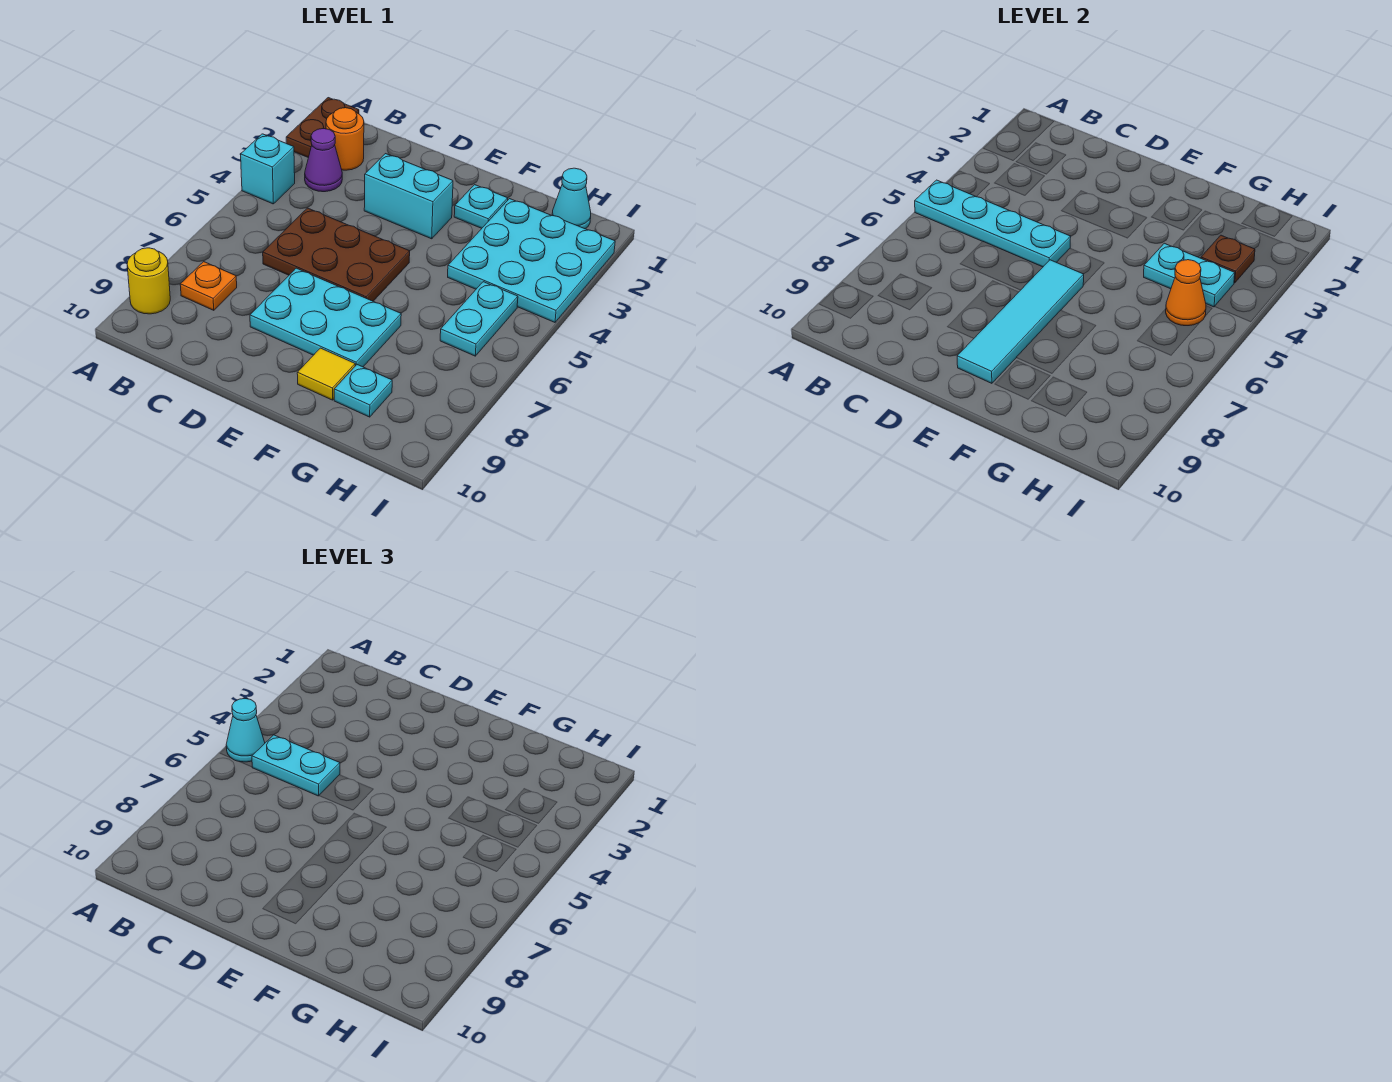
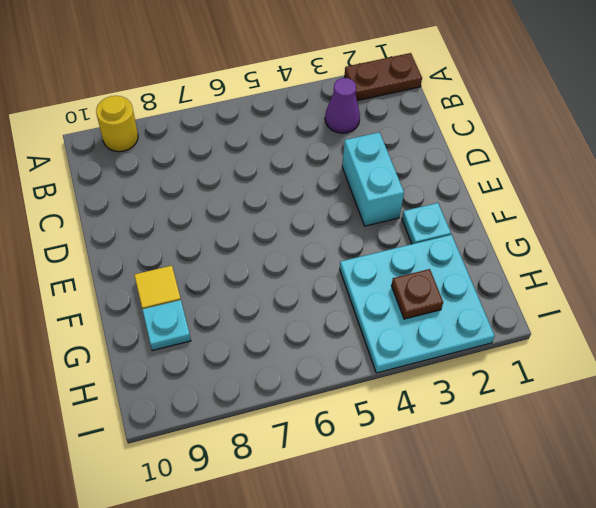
none -> cyan brick A4 level 1
none -> orange round brick B2 level 1
none -> orange plate B8 level 1

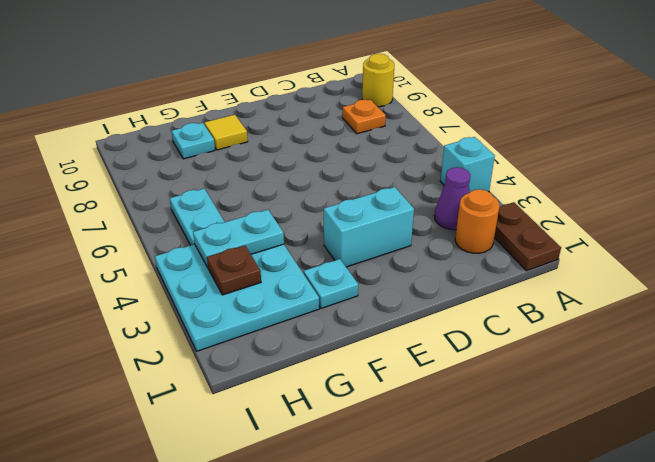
none -> brown plate C5:E6 level 1
none -> cyan plate D7:F8 level 1
none -> cyan cone H1 level 1

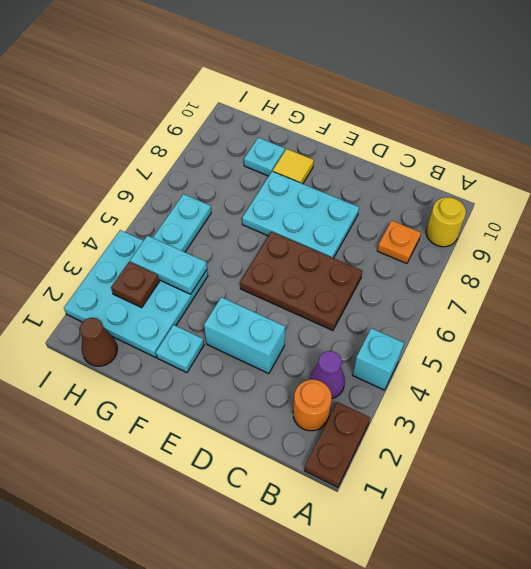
brown cone H1 level 1 -> cyan cone H1 level 1
none -> cyan plate A5:D5 level 2
none -> cyan tile E6:E9 level 2
none -> orange cone H5 level 2

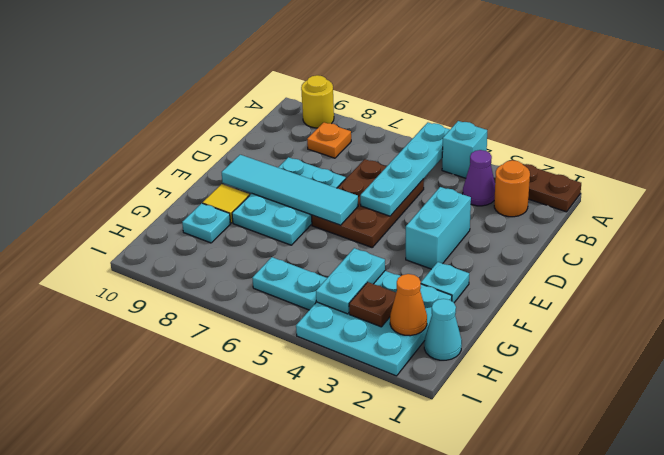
orange cone H2 level 2 -> orange cone H5 level 2
none -> cyan cone A5 level 3
none -> cyan plate B5:C5 level 3

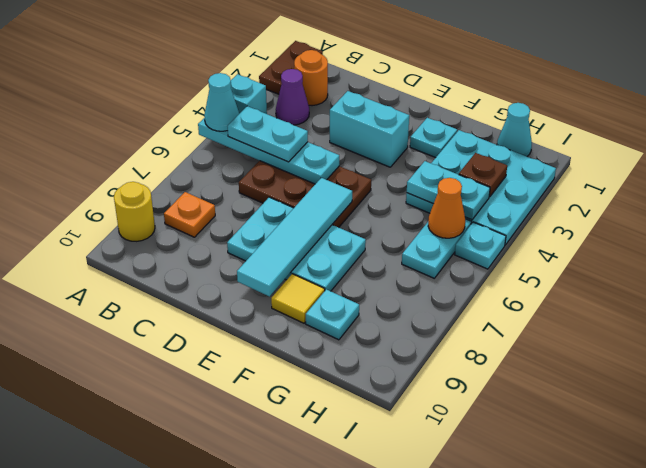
cyan plate I5 level 1 -> none

